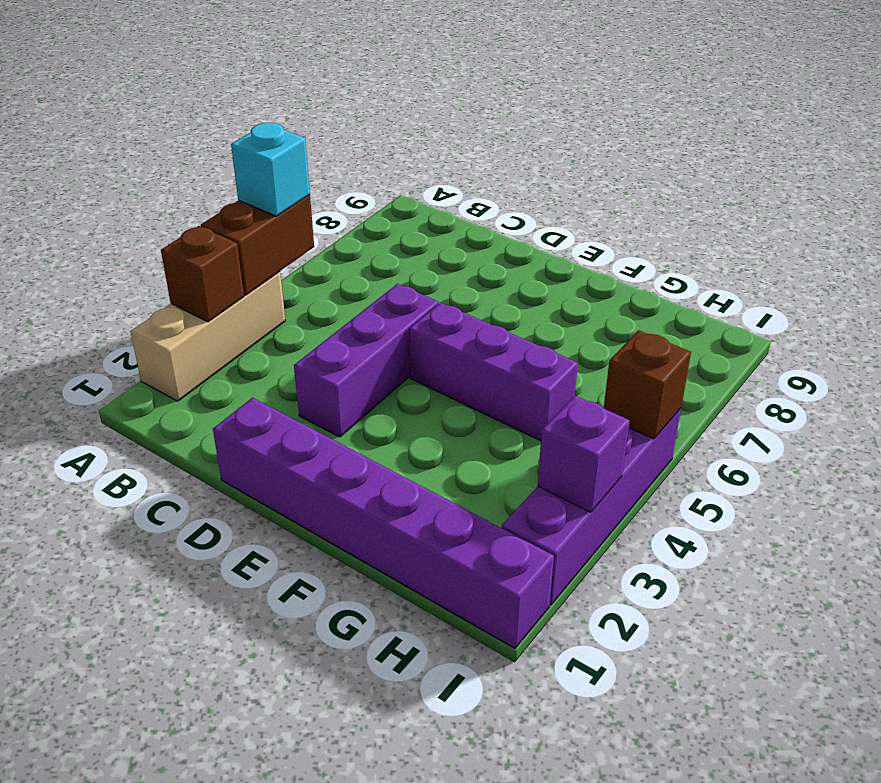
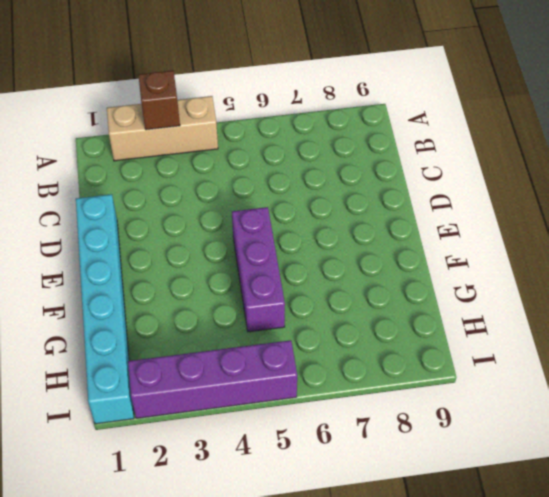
cyan brick D1:I1 level 1 -> purple brick D1:I1 level 1
none -> purple brick D3:D5 level 1
none -> brown brick A4:A5 level 2

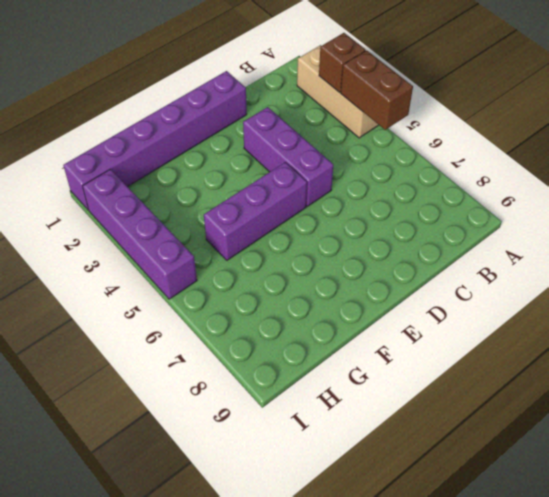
none -> purple brick I3 level 2
none -> brown brick I5 level 2

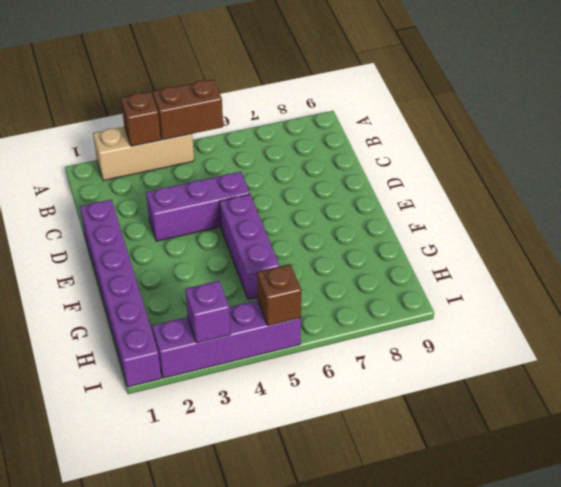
none -> cyan brick A5 level 3

